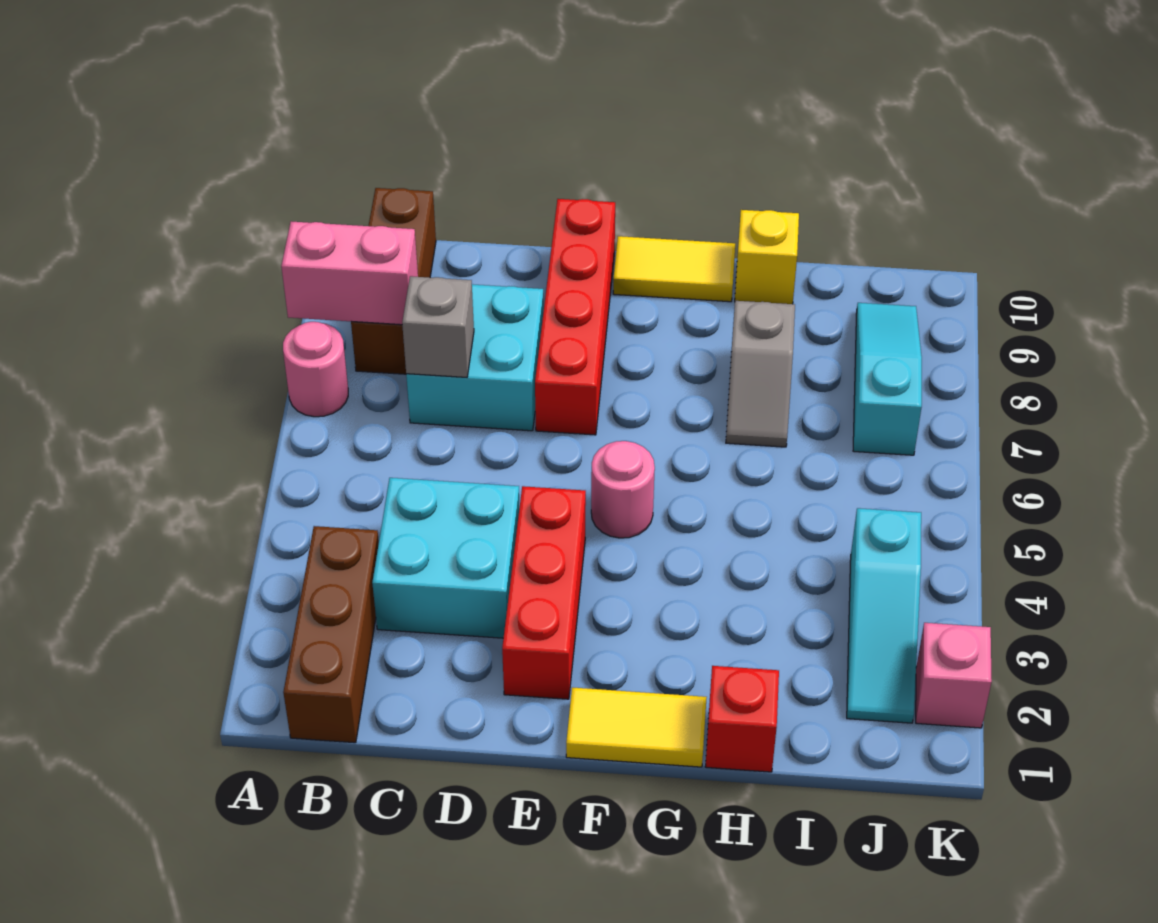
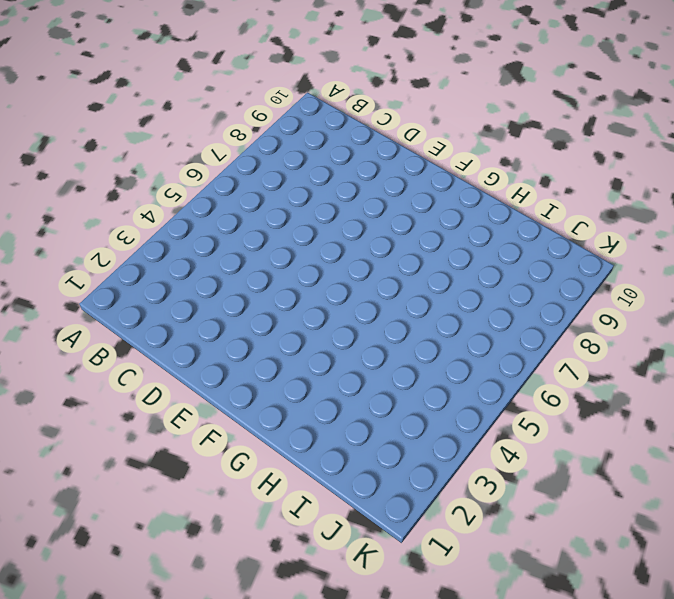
none -> pink round brick A7 level 1
none -> brown brick B1:B3 level 1
none -> brown brick B8:B10 level 1

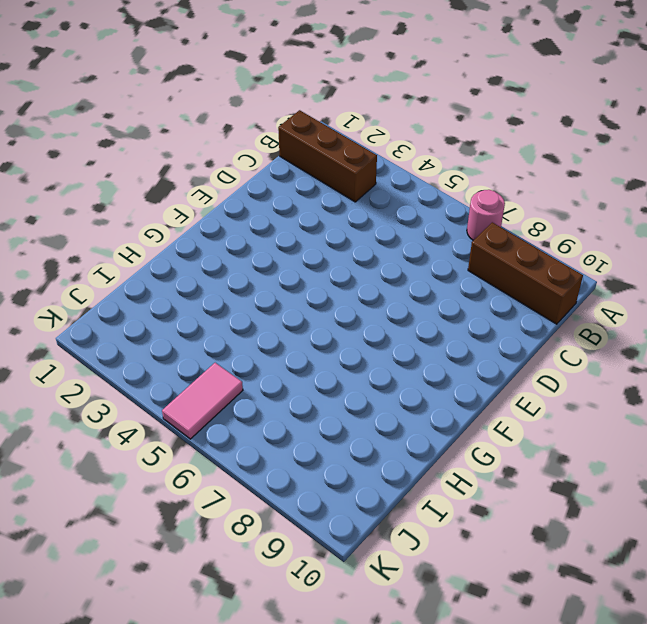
pink tile J5:K5 level 1 -> none
none -> cyan brick C3:D4 level 1
none -> cyan brick C7:D8 level 1
none -> red brick E2:E4 level 1

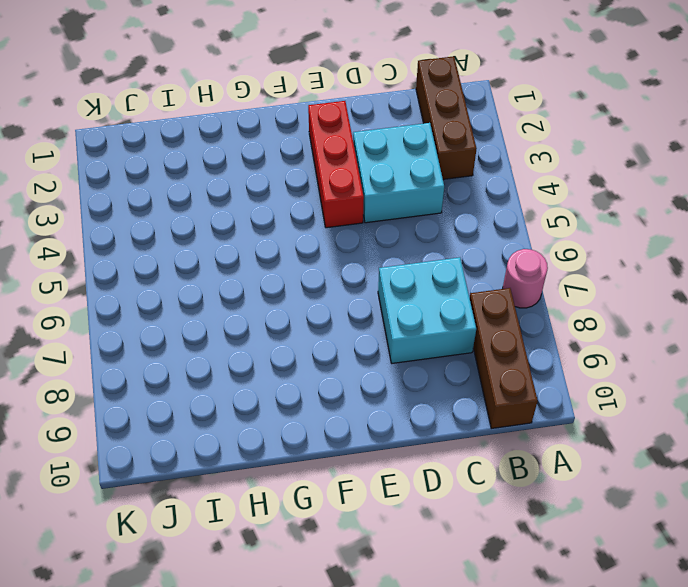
none -> red brick E7:E10 level 1
none -> yellow tile F1:G1 level 1
none -> pink round brick F5 level 1

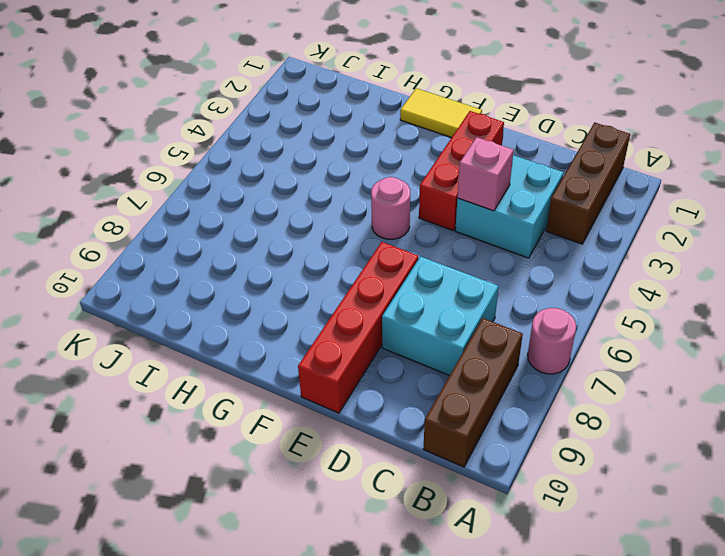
pink brick D4 level 2 -> pink brick K2 level 1
none -> yellow tile F10:G10 level 1
none -> red brick H1 level 1
none -> grey slope H7:H8 level 1 top 8

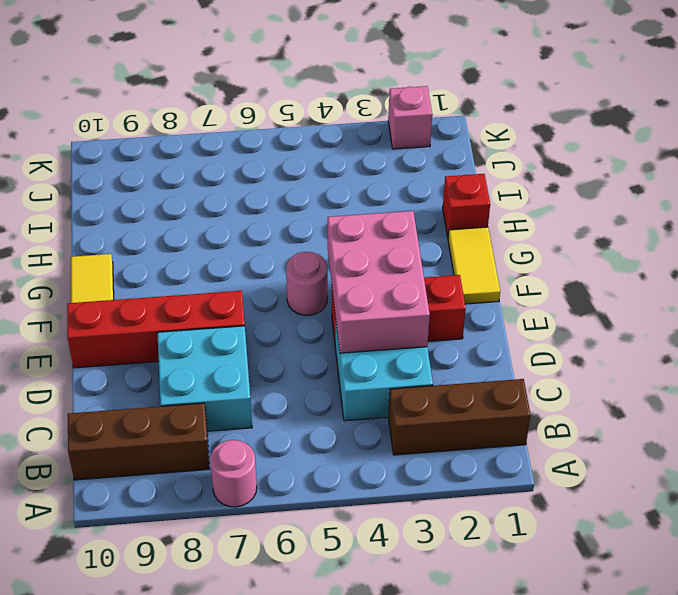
pink brick D3:F4 level 2 -> none
none -> grey slope H7:H8 level 1 top 8
none -> yellow brick H10 level 1
none -> cyan slope J2:J4 level 1 top 4

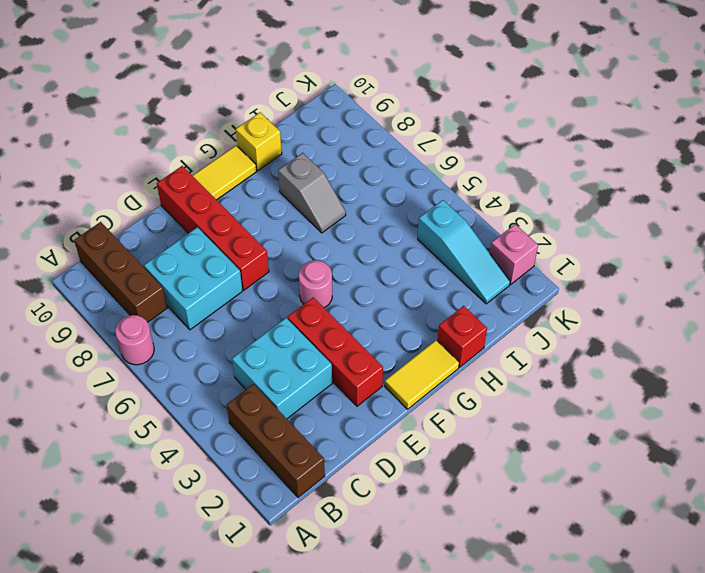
none -> cyan slope J7:J9 level 1 top 7
none -> pink brick A8:B8 level 2
none -> grey brick C7 level 2

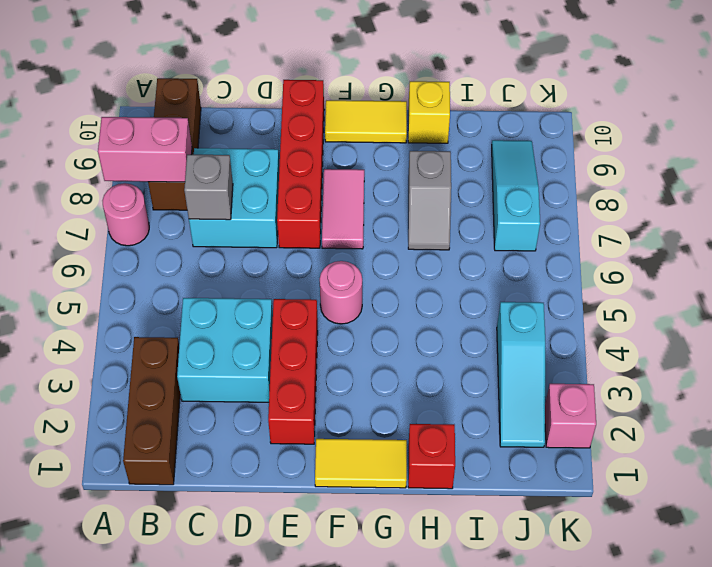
pink tile F7:F8 level 1 -> none

